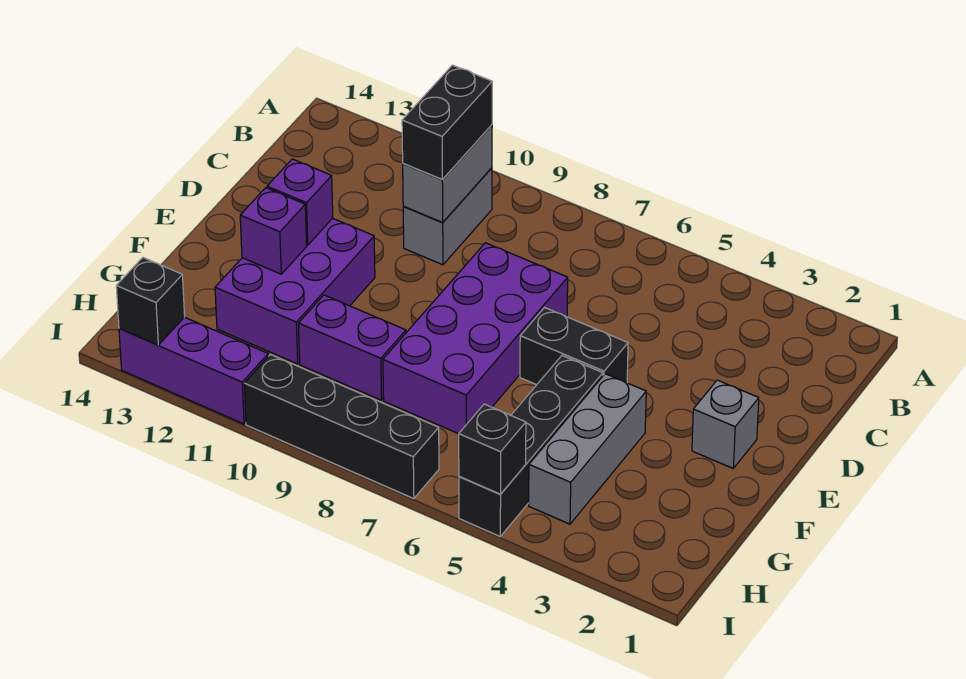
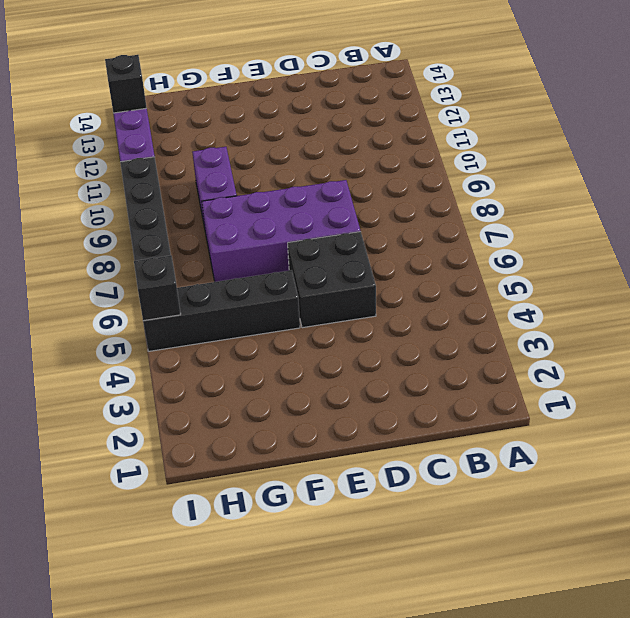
black brick D5:E6 level 1 -> black brick E5:E6 level 1
none -> grey brick B10:C10 level 1
none -> grey brick E2 level 1
none -> purple brick E11:G12 level 1

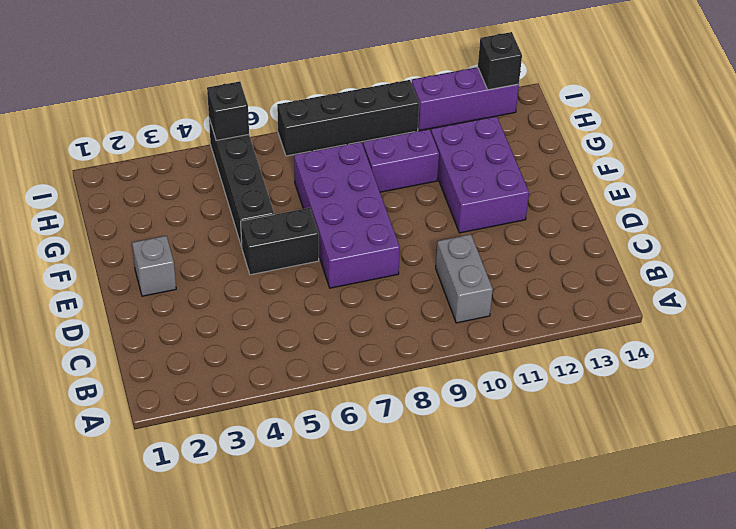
none -> grey brick F4:H4 level 1
none -> grey brick B10:C10 level 2
none -> purple brick E12 level 2

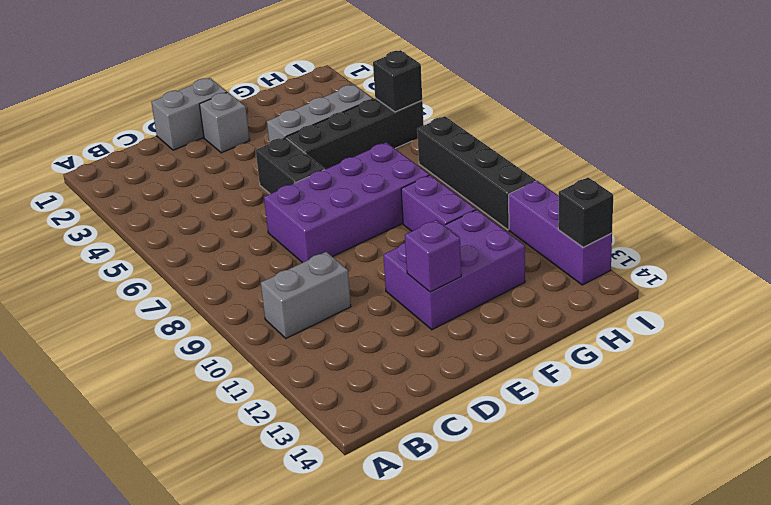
grey brick D1:E1 level 1 -> grey brick B10:C10 level 2
none -> purple brick F12 level 2
none -> black brick B10:C10 level 3

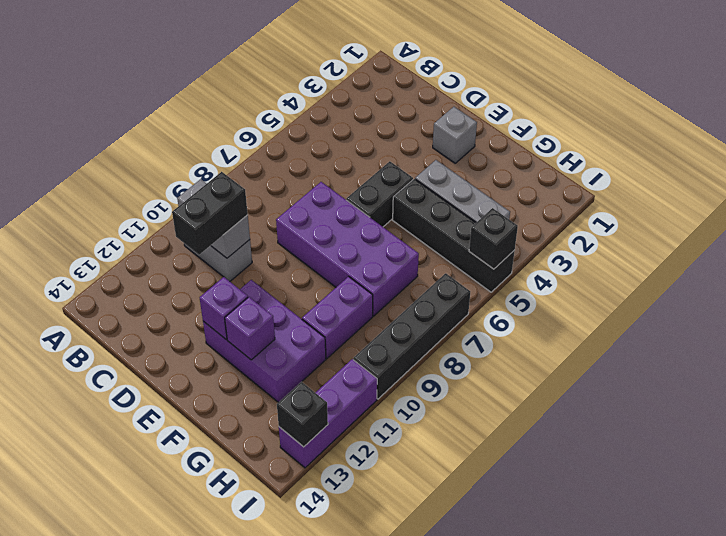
black brick C10:C11 level 3 -> black brick B10:C10 level 3

